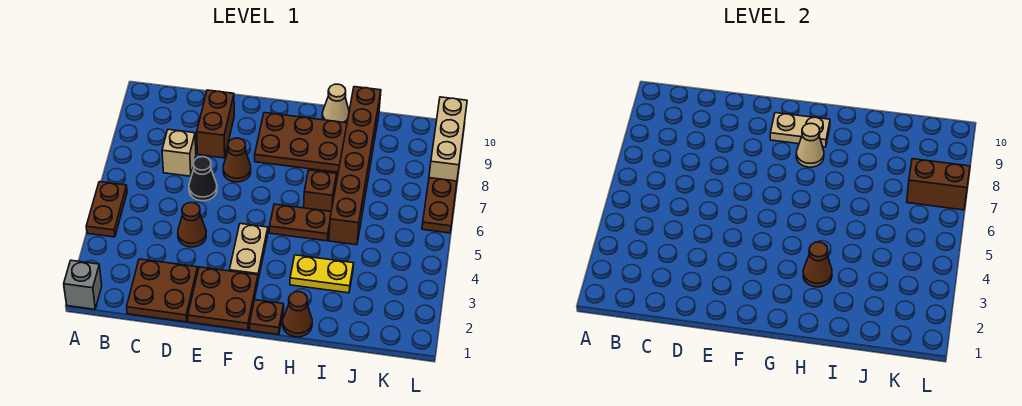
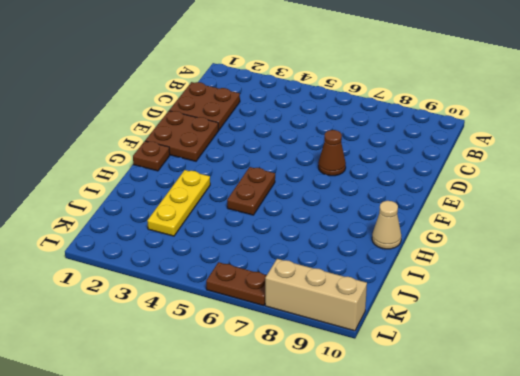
yellow plate H3:J3 level 1 -> yellow plate H3:I3 level 1
none -> grey brick A1 level 1
none -> brown plate A4:A5 level 1
none -> tan brick C7 level 1

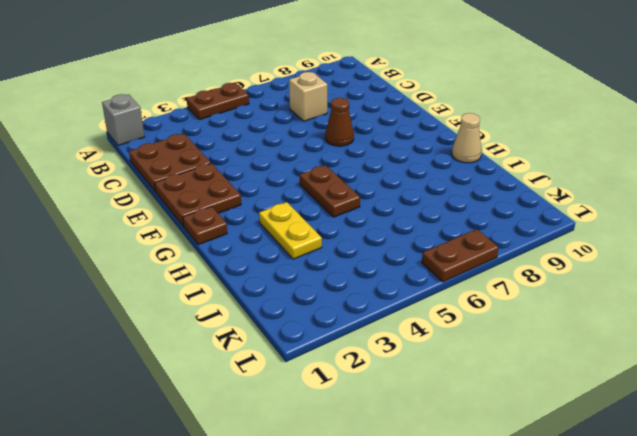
none -> brown cone D4 level 1
none -> black cone D6 level 1
none -> brown brick D8:D9 level 1

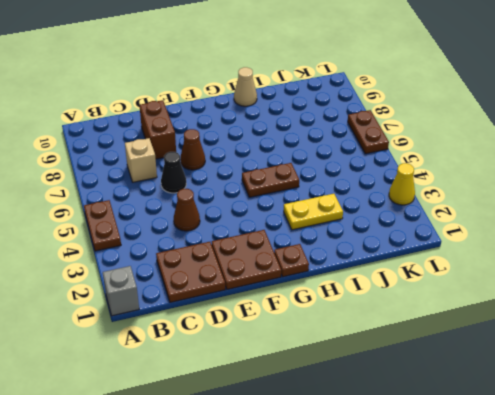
yellow cone L3 level 1 -> none
none -> tan plate F3:F4 level 1
none -> brown plate F8:H9 level 1
none -> brown cone H1 level 1

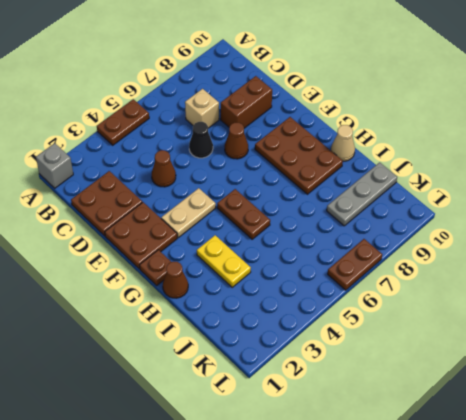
grey plate J8:J10 level 1 -> none
none -> brown brick H6 level 1
none -> brown brick I5:I10 level 1
none -> tan brick L8:L10 level 1

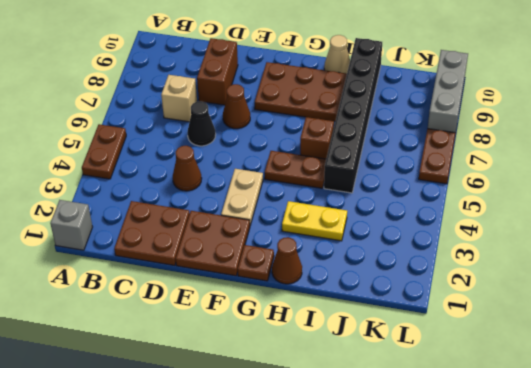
black brick I5:I10 level 1 -> brown brick I5:I10 level 1
grey brick L8:L10 level 1 -> tan brick L8:L10 level 1
none -> tan plate F9:G9 level 2
none -> tan cone G8 level 2
none -> brown cone H3 level 2

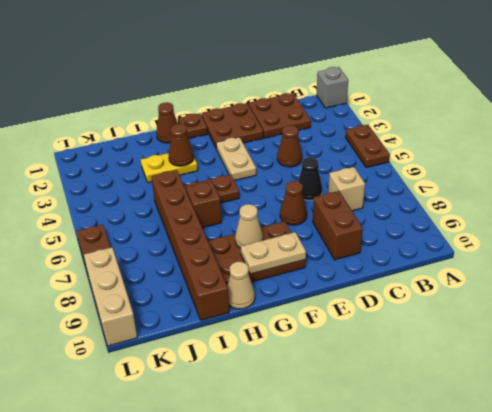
none -> brown brick K7:L7 level 2

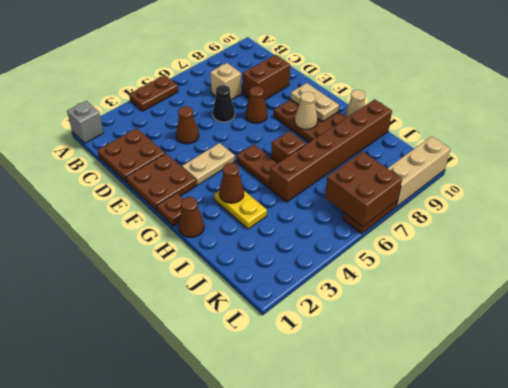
brown brick K6:L7 level 2 -> brown brick K7:L7 level 2

